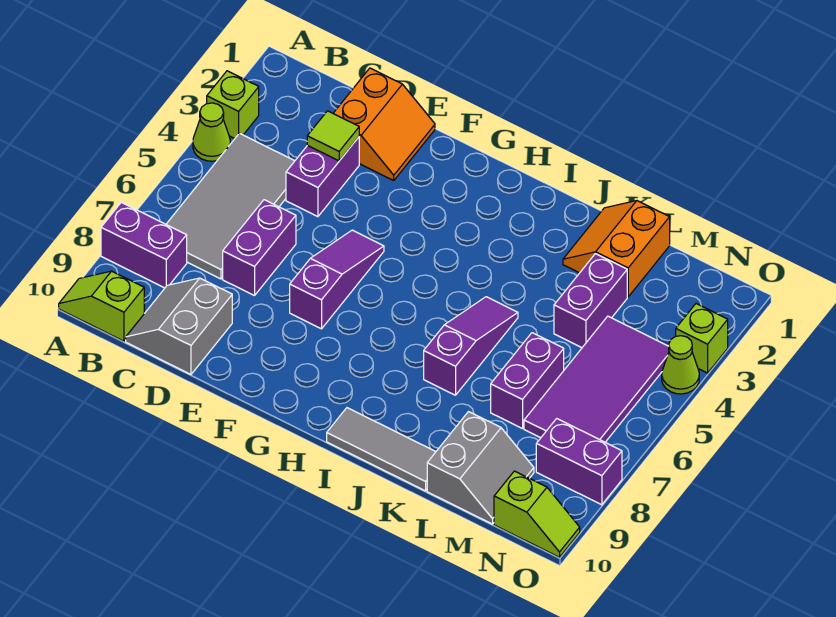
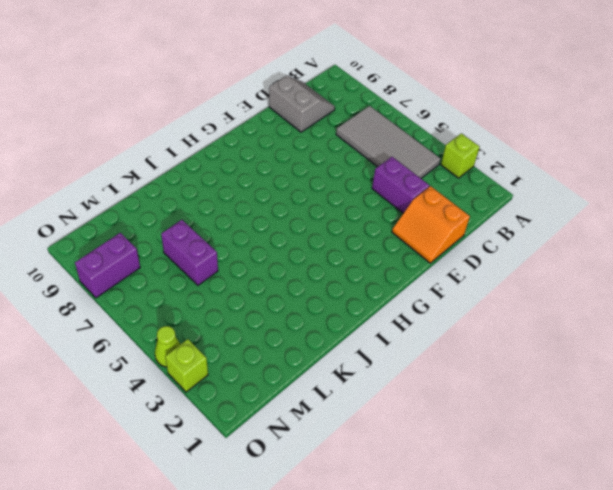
none -> lime cone A4 level 1
none -> purple brick A8:B8 level 1
none -> lime slope A10:B10 level 1 top B

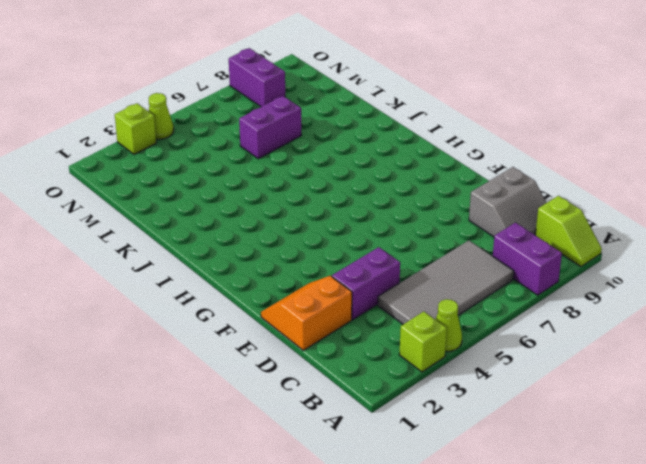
none -> purple brick D6:D7 level 1
none -> purple slope F5:F7 level 1 top 7
none -> grey tile I10:K10 level 1

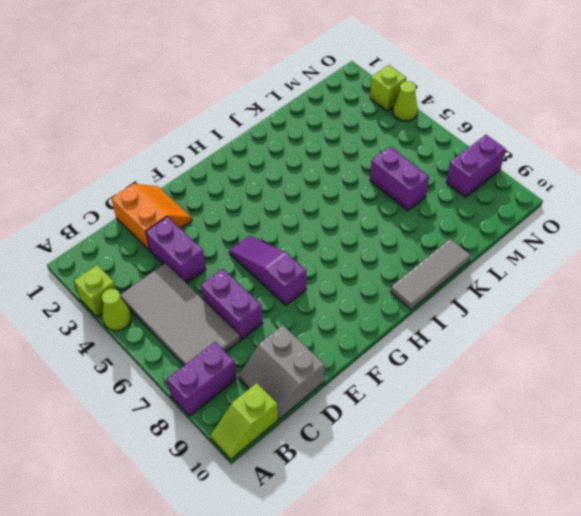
none -> purple slope J5:J7 level 1 top 7
none -> orange slope K1:L2 level 1 top L
none -> purple brick L3:L4 level 1

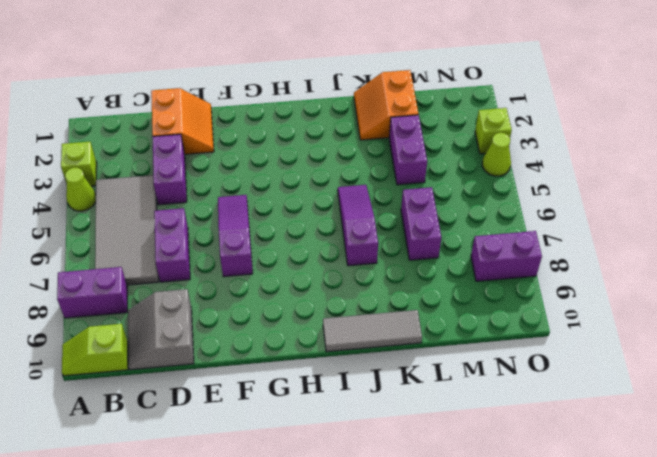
none -> grey slope L9:M10 level 1 top L
none -> purple tile M4:N7 level 1
none -> lime slope N10:O10 level 1 top N

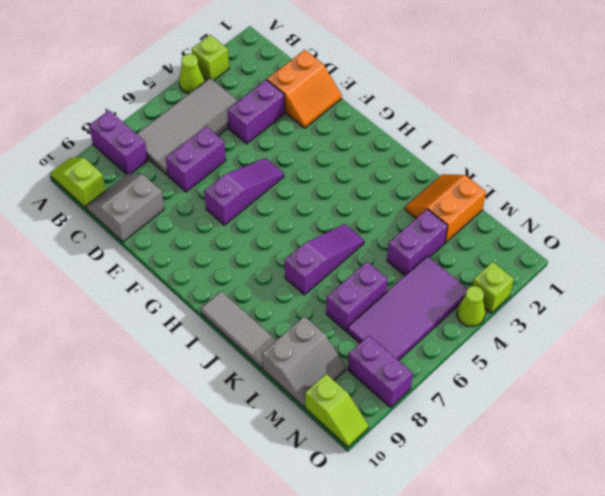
none -> lime tile D3 level 2

